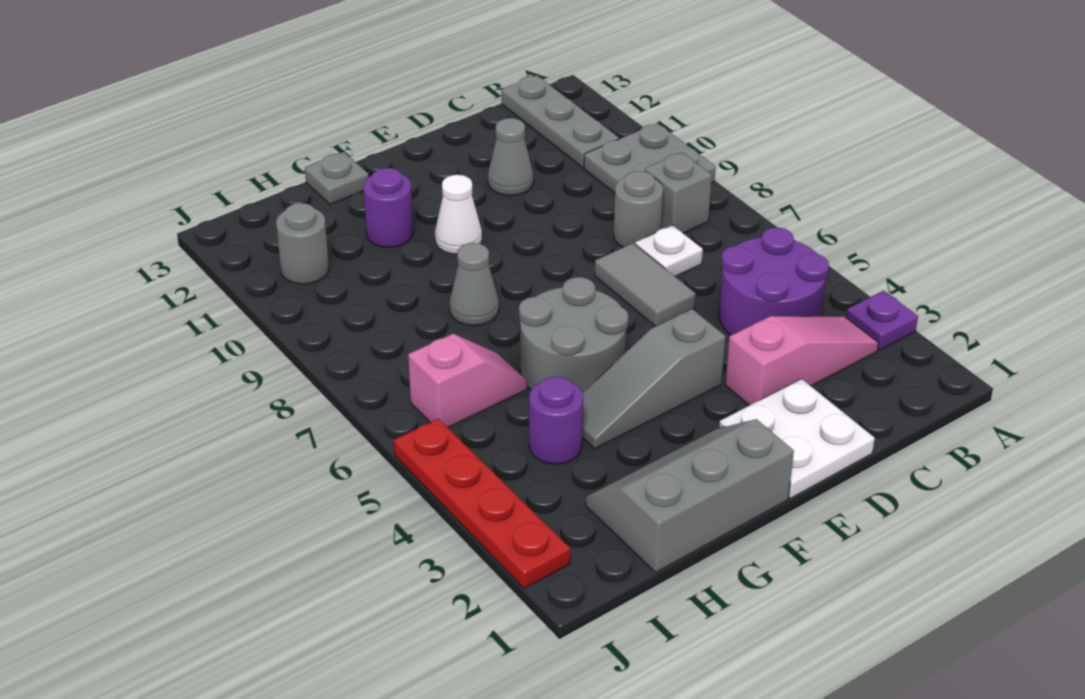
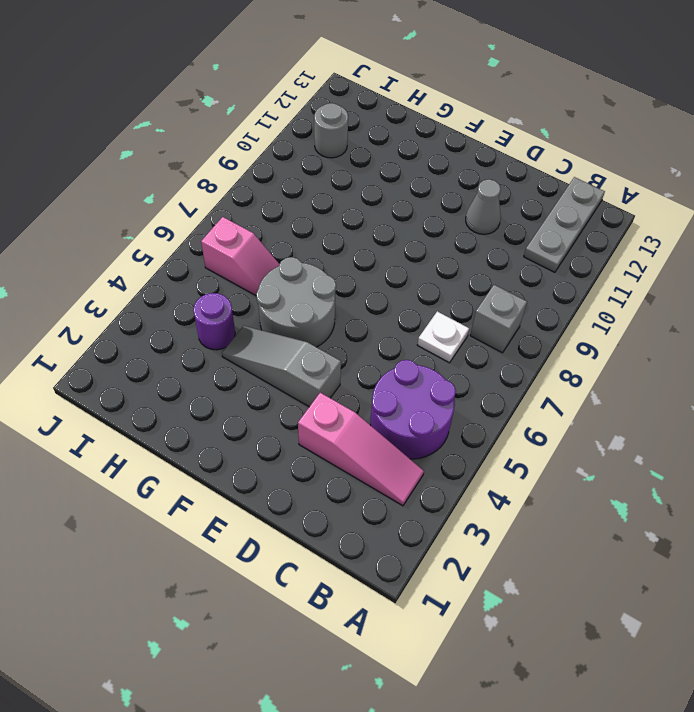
none -> purple plate A3 level 1
none -> grey plate A9:B10 level 1
none -> grey round brick C8 level 1

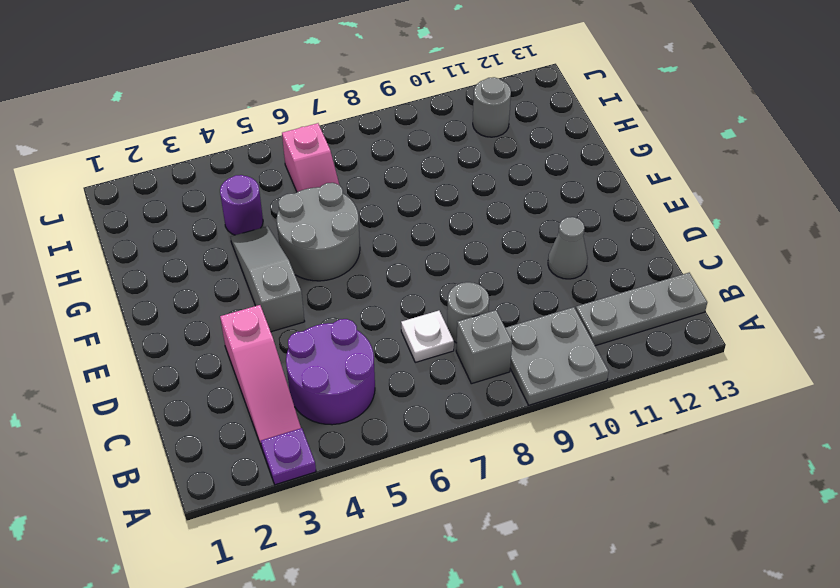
none -> white plate D1:E2 level 1
none -> grey tile D6:D7 level 1
none -> grey slope F1:H2 level 1 top 1

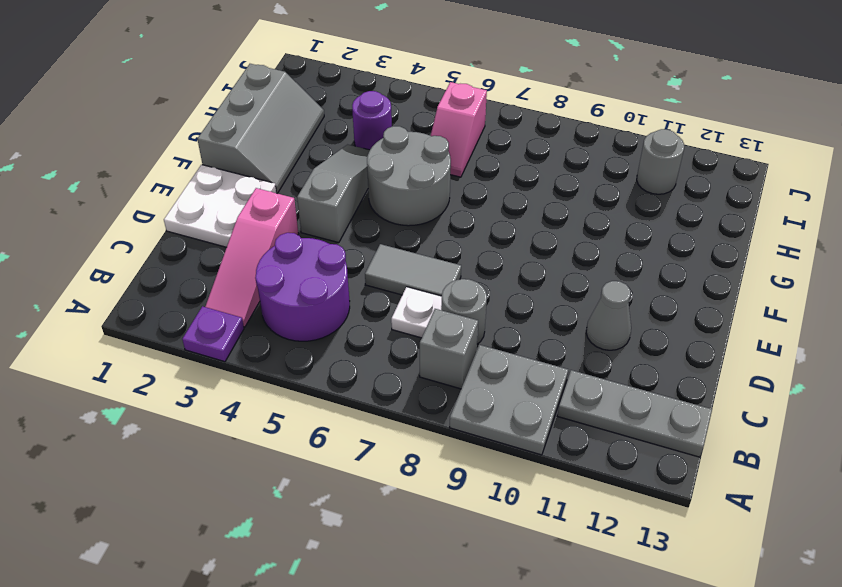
none -> white cone F10 level 1
none -> grey cone G8 level 1
none -> purple round brick G11 level 1

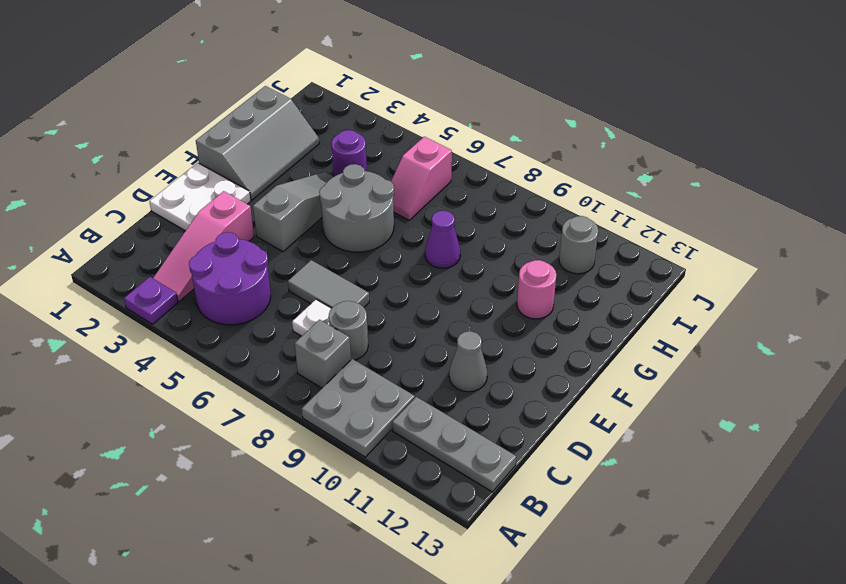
purple cone G8 level 1 -> grey cone G8 level 1
pink round brick G11 level 1 -> purple round brick G11 level 1
none -> white cone F10 level 1
none -> grey plate G13 level 1
none -> red plate J2:J5 level 1

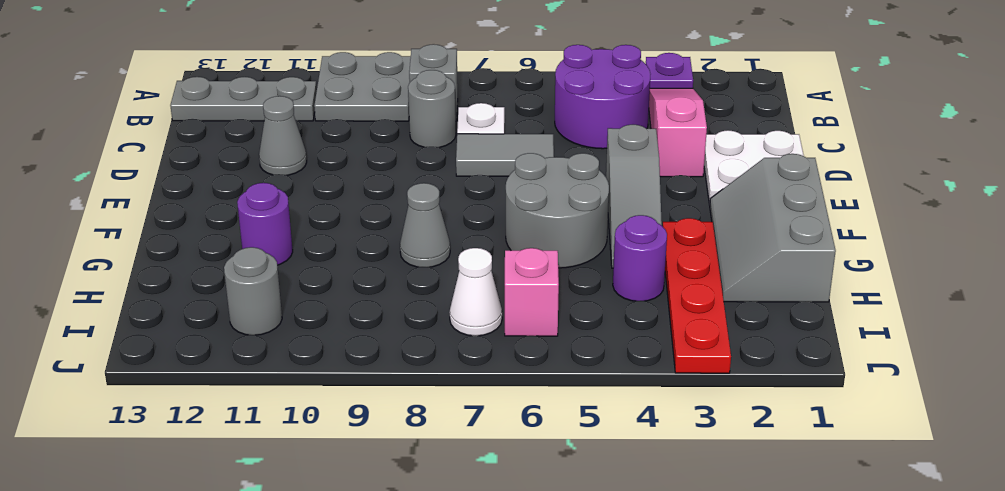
red plate G3:J3 level 1 -> red plate J2:J5 level 1
white cone I7 level 1 -> white cone F10 level 1
none -> grey plate G13 level 1

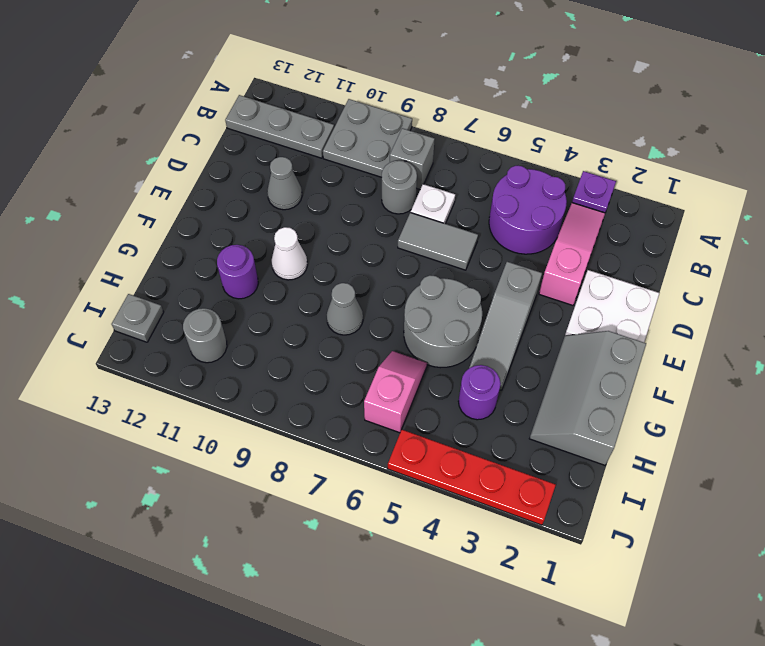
grey plate I13 level 1 -> grey plate G13 level 1

